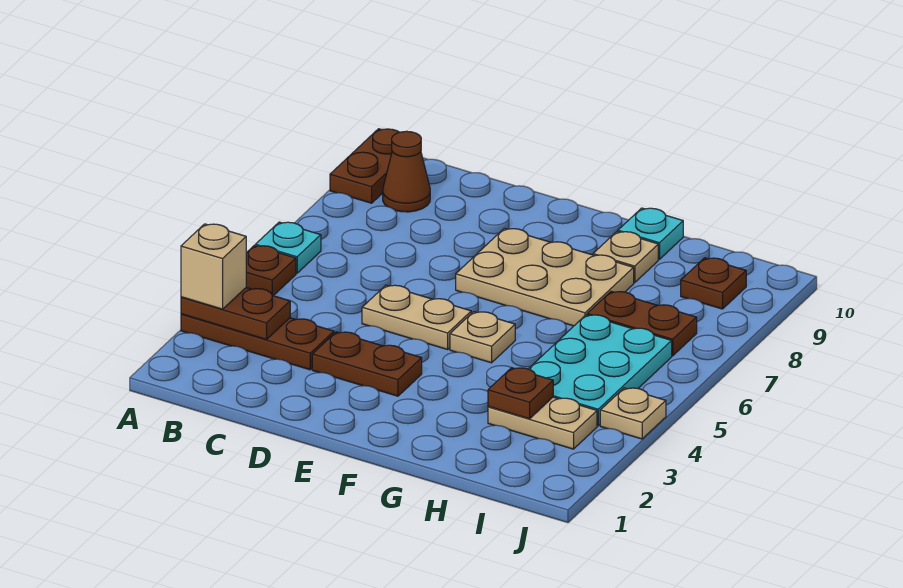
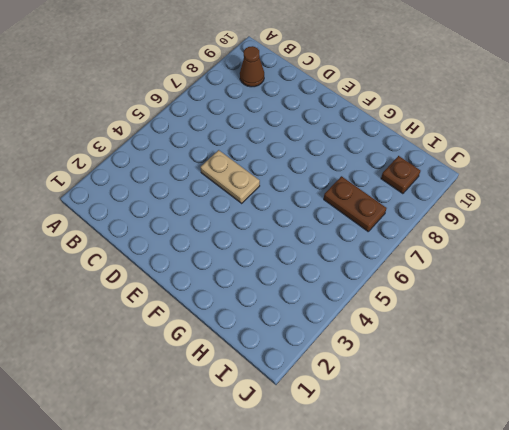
none -> brown plate A3:C3 level 1
none -> brown plate A5 level 1
none -> cyan plate A6 level 1

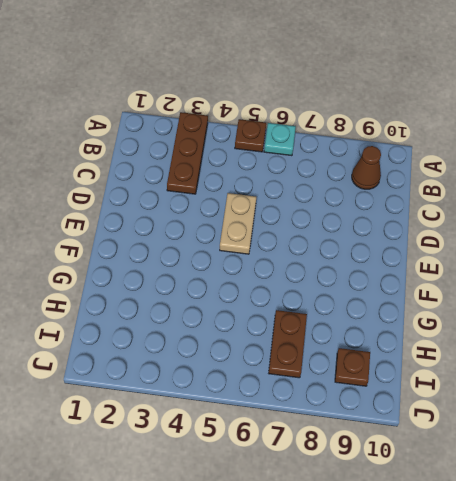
none -> brown plate A9:A10 level 1
none -> brown plate D3:E3 level 1
none -> tan plate E7:G8 level 1

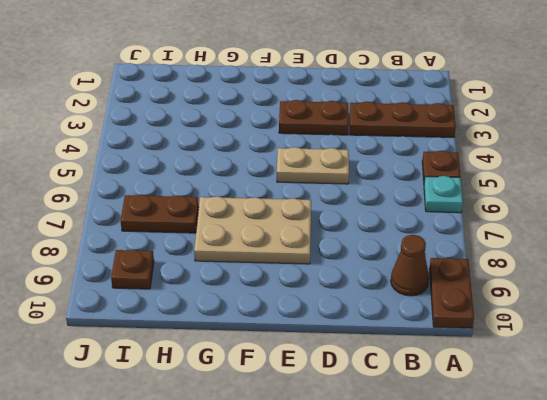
none -> tan plate F5 level 1
none -> tan plate G9 level 1
none -> cyan plate G10 level 1

